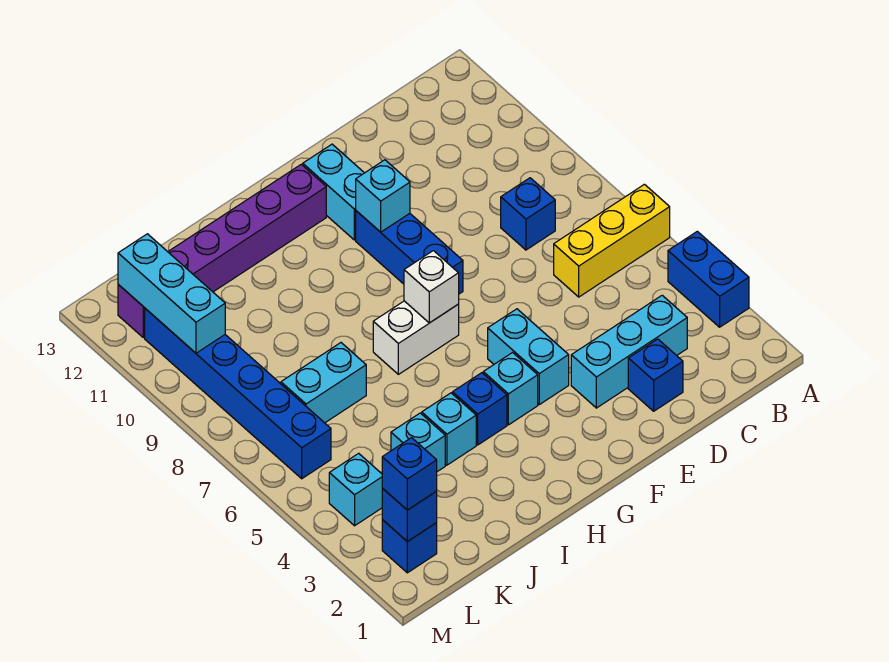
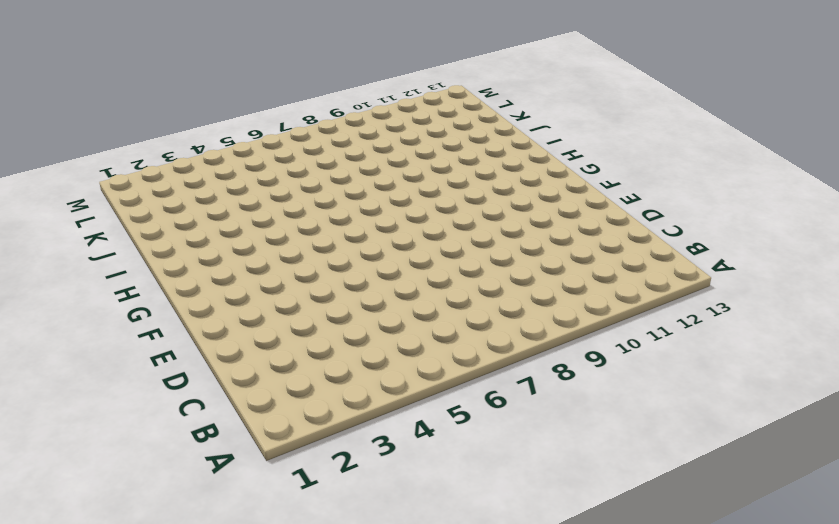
none -> blue brick A3:A4 level 1
none -> yellow brick A6:C6 level 1
none -> cyan brick C3:E3 level 1

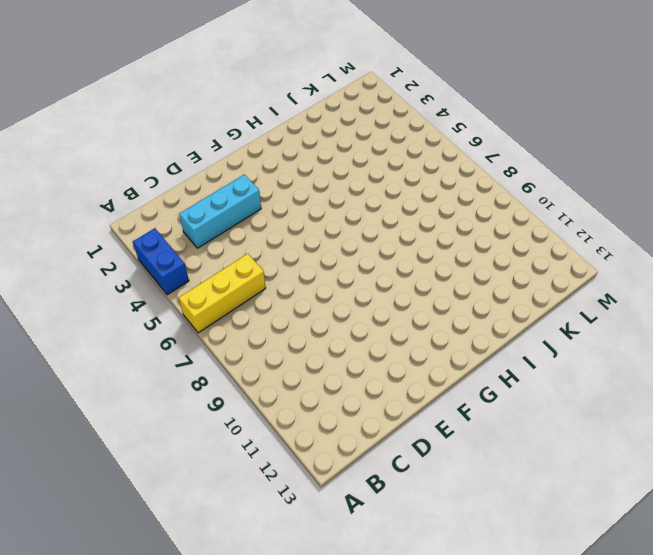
none -> blue brick C8 level 1
none -> blue brick D2 level 1
none -> cyan brick F4:F5 level 1

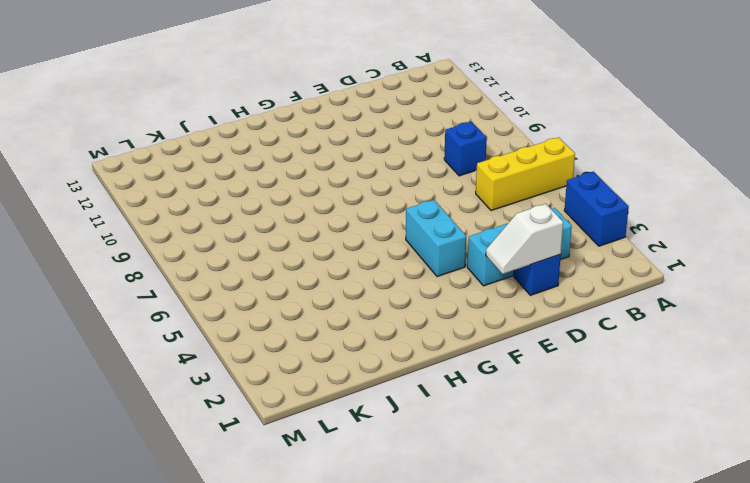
white slope D2:E2 level 2 top D -> none
none -> blue brick F8:F10 level 1
none -> cyan brick F11:F12 level 1
none -> cyan brick G4 level 1

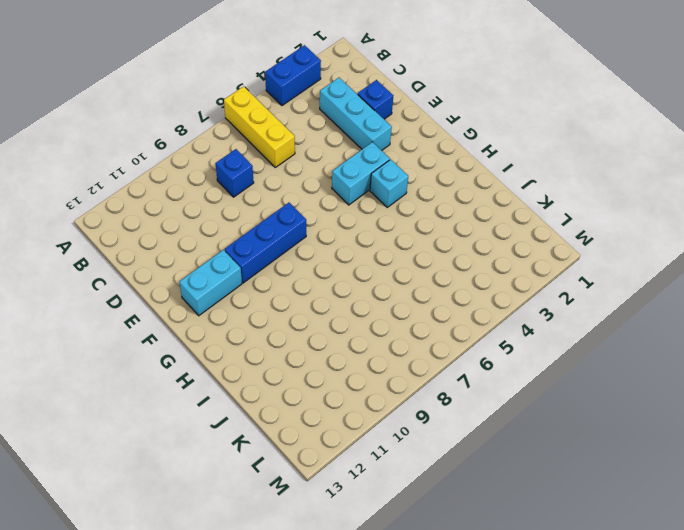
none -> white brick G7:H7 level 1
none -> purple brick G12:L12 level 1
none -> blue brick H4 level 1

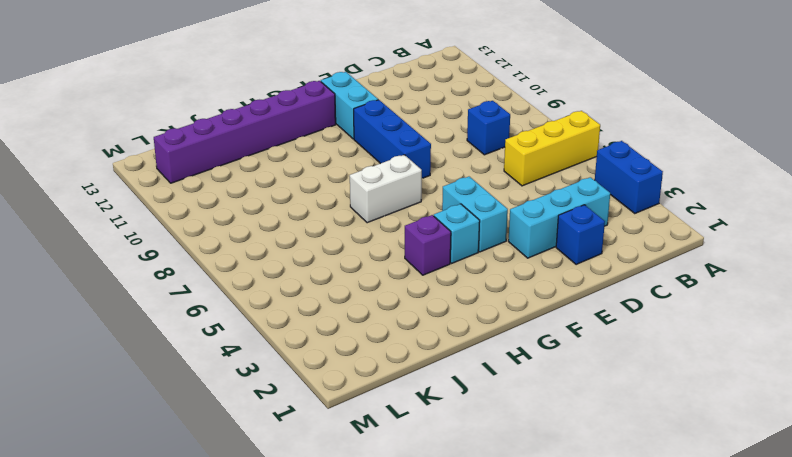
purple brick H4 level 1 -> blue brick H4 level 1
none -> cyan brick I4 level 1
none -> cyan brick J4 level 1
none -> cyan brick J7:K7 level 1

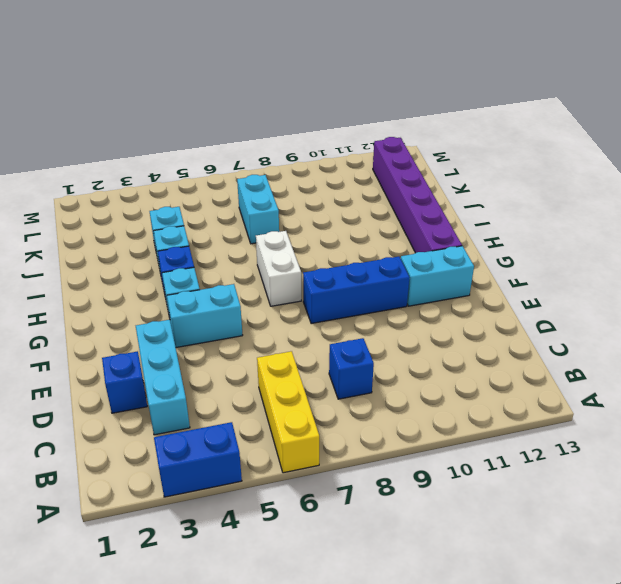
none -> blue brick L2 level 1
none -> cyan brick L4 level 1
none -> blue brick L6:L11 level 1

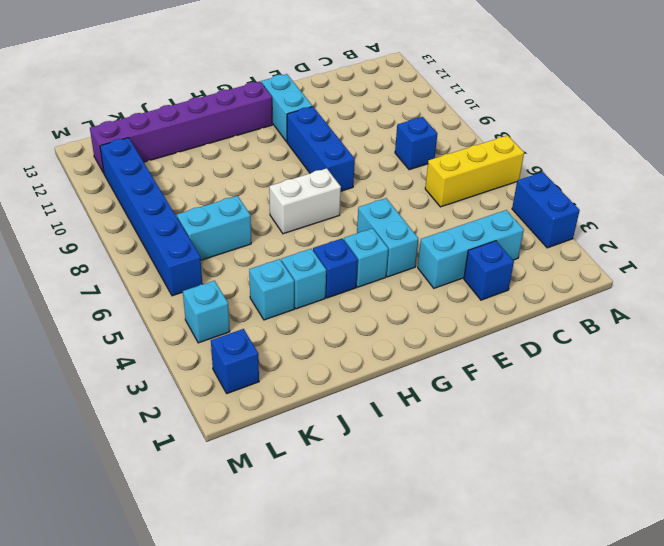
none -> cyan brick F10 level 2
none -> white brick G7 level 2
none -> blue brick L2 level 2

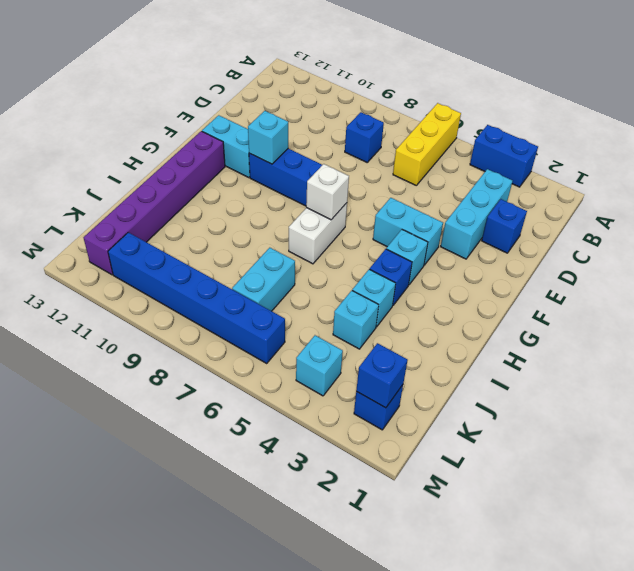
none -> cyan brick L10:L12 level 2
none -> blue brick L2 level 3

